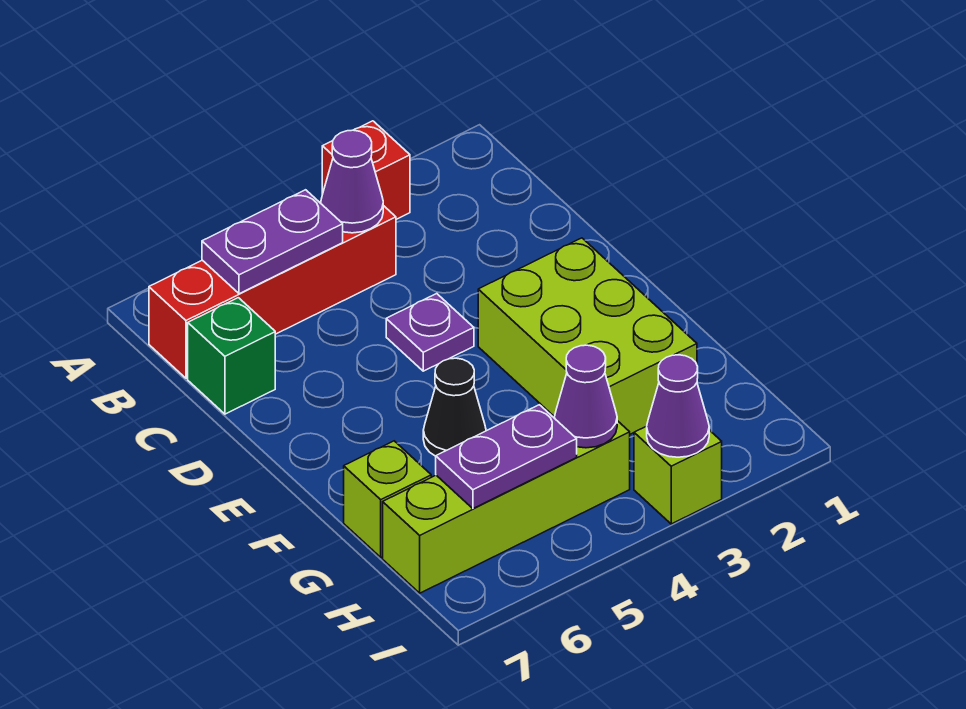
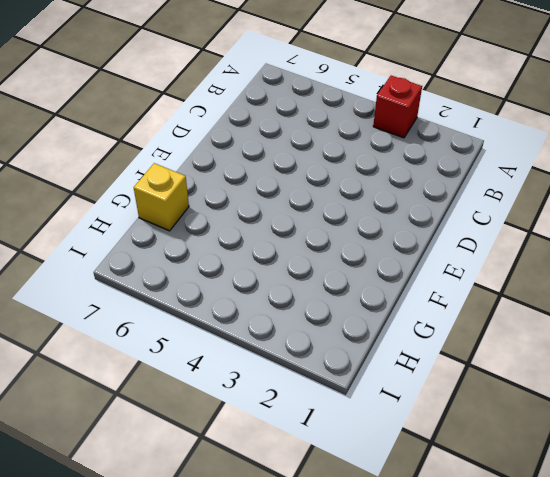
yellow brick G7 level 1 -> lime brick G7 level 1
none -> red brick B4:B7 level 1
none -> green brick C7 level 1
none -> purple plate D4 level 1

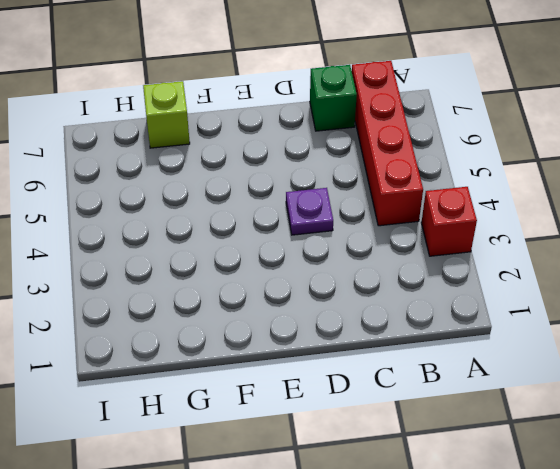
none -> lime brick E2:G3 level 1
none -> black cone F5 level 1
none -> lime brick H4:H7 level 1

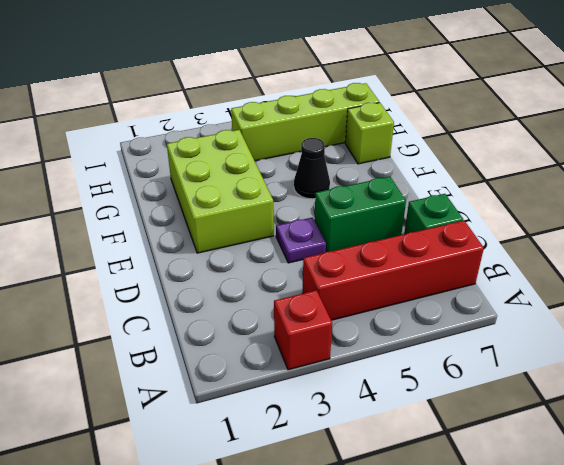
green brick D5:D6 level 1 -> none
none -> lime brick I3 level 1
none -> purple cone B4 level 2
none -> purple plate B5:B6 level 2

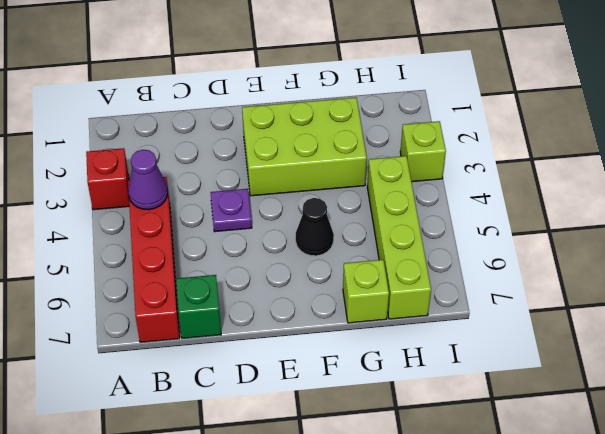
none -> purple plate B5:B6 level 2
none -> purple cone H4 level 2
none -> purple plate H5:H6 level 2

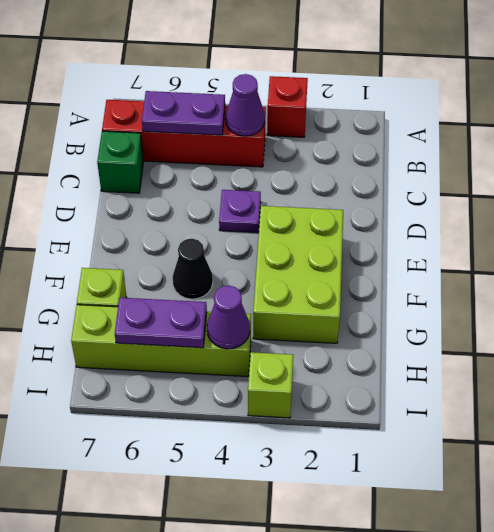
none -> purple cone I3 level 2

